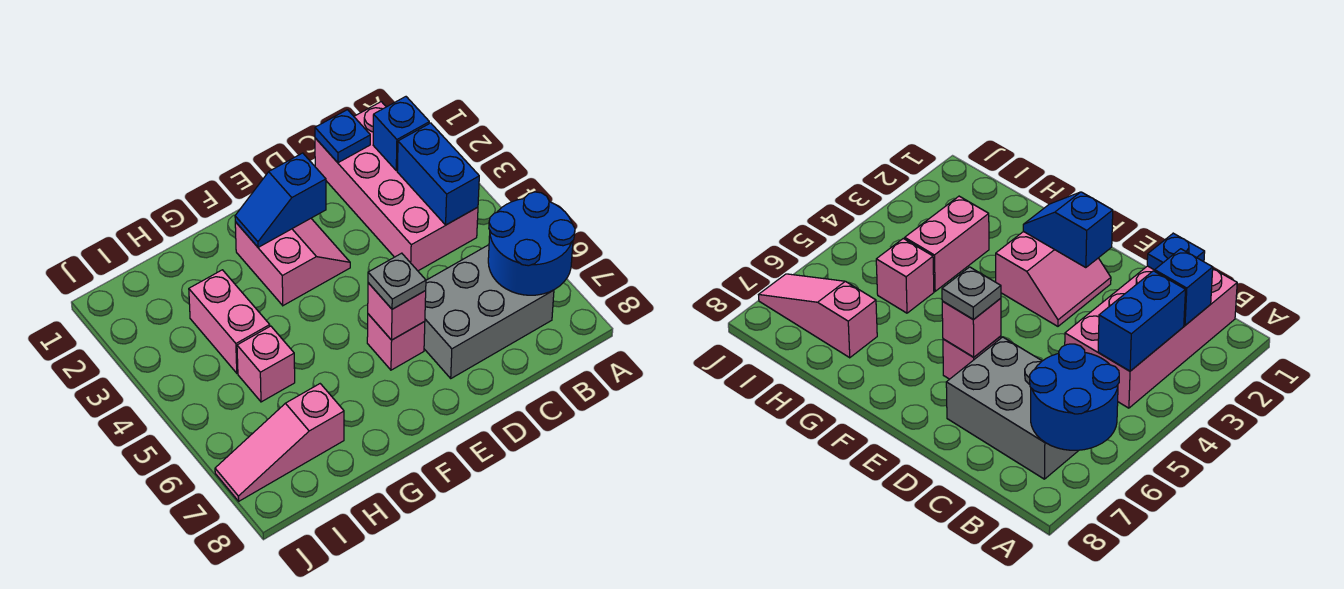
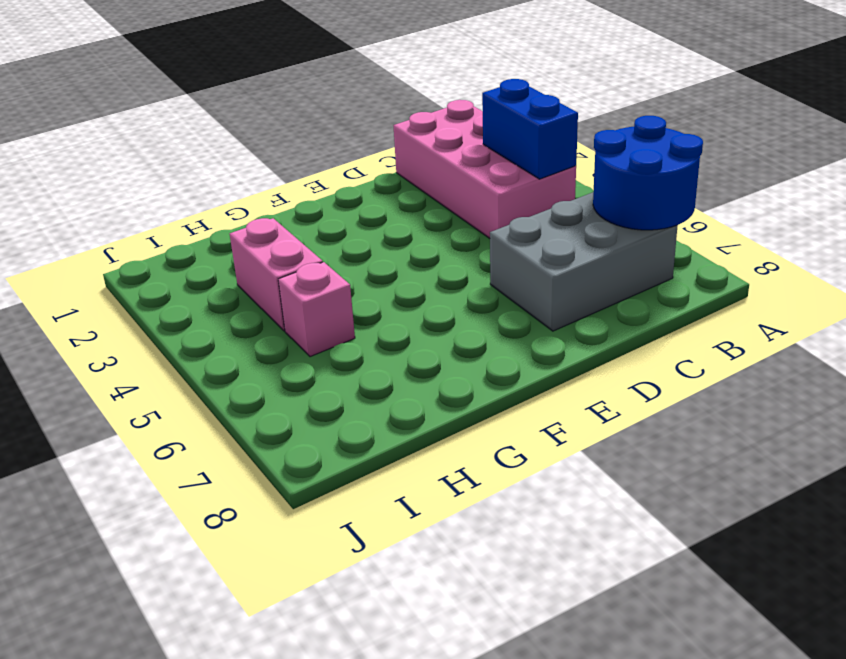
none -> pink slope E2:F3 level 1 top F
none -> pink brick E6 level 1
none -> pink slope H7:J7 level 1 top H

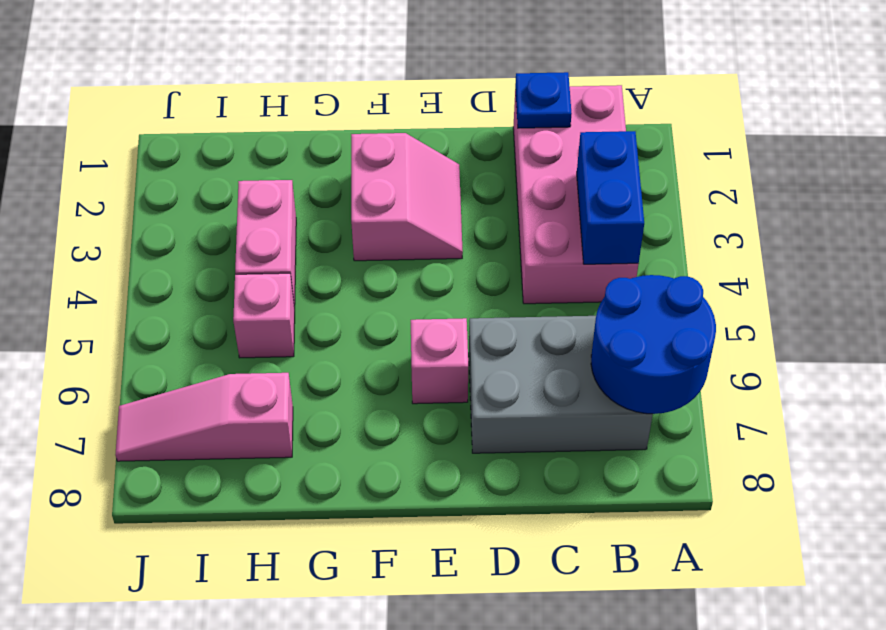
none -> blue brick B2 level 2
none -> blue slope E2:F2 level 2 top E
none -> pink brick E6 level 2

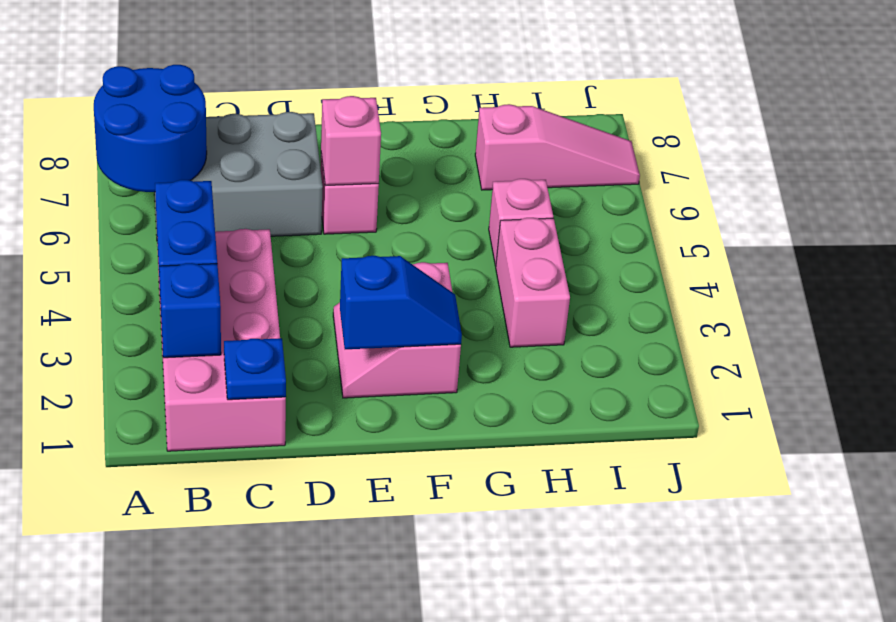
none -> grey plate E6 level 3

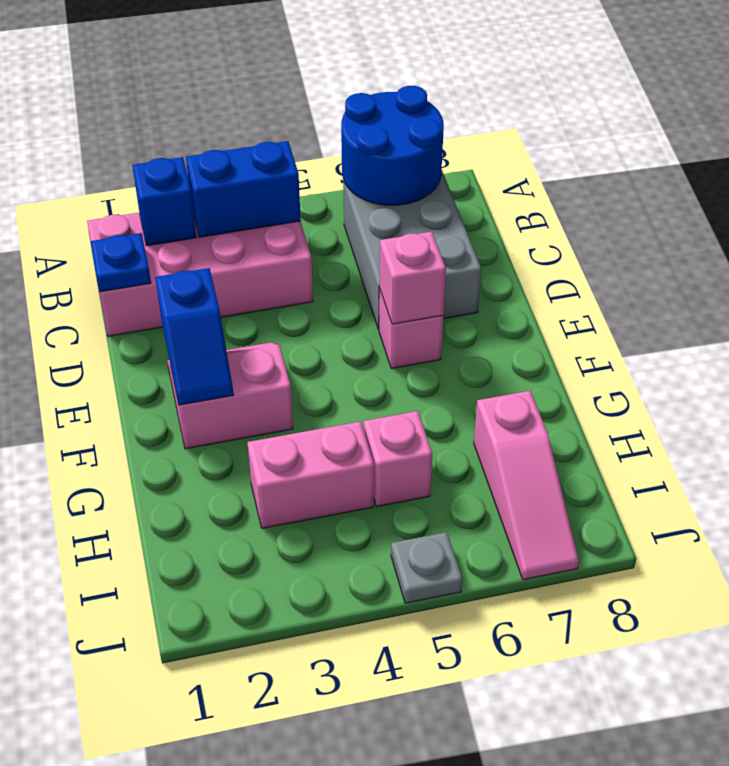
grey plate J5 level 1 -> grey plate E6 level 3

